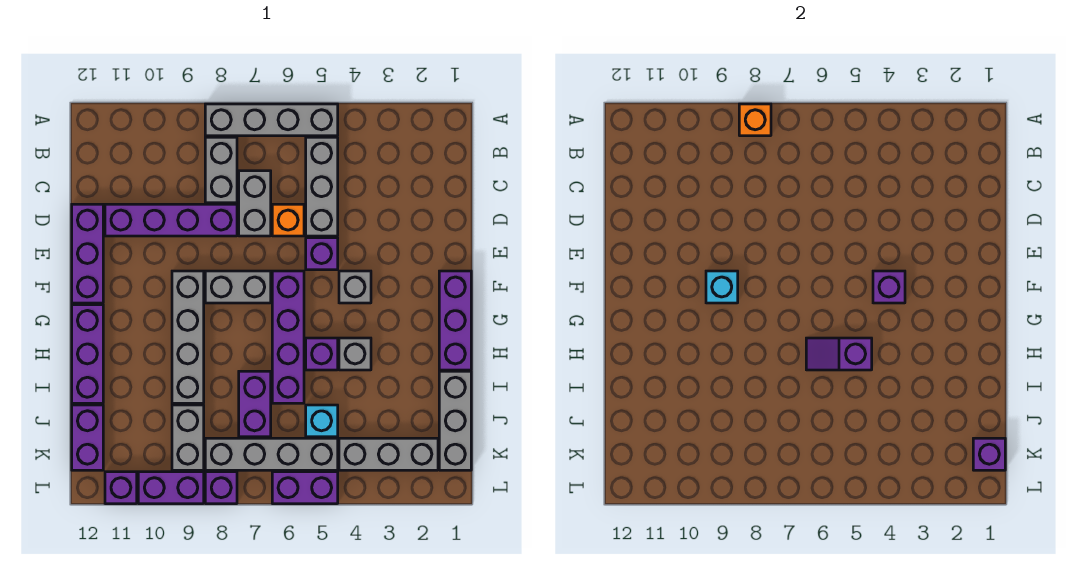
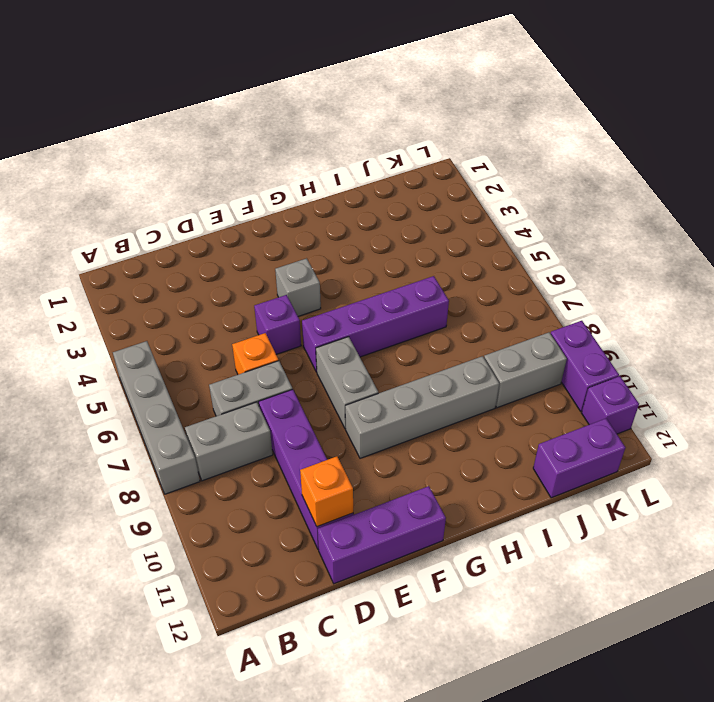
orange brick D11 level 2 -> orange brick A8 level 2
none -> grey brick B5:D5 level 1
none -> purple brick F1:H1 level 1
none -> purple brick G12:I12 level 1
none -> grey brick H4 level 1

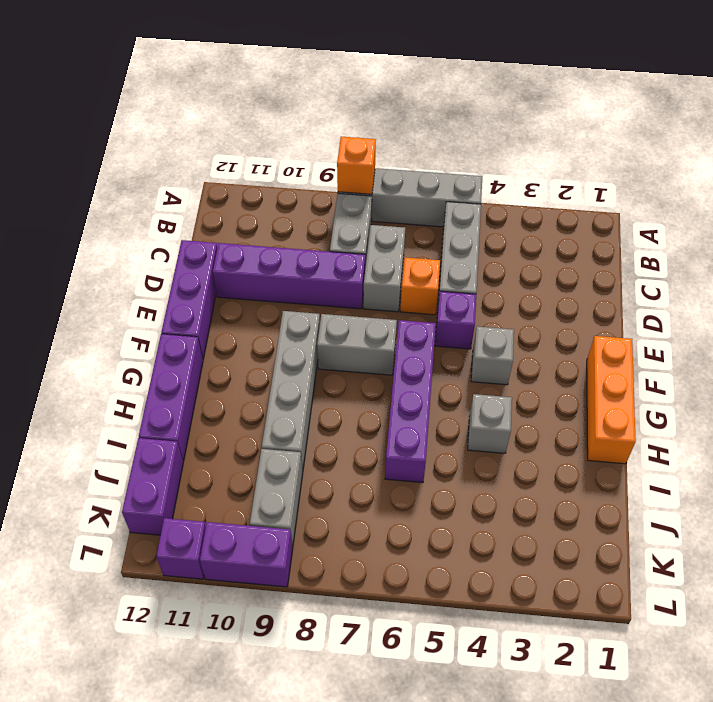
orange brick F1:H1 level 1 -> purple brick F1:H1 level 1
none -> purple brick H5 level 1
none -> grey brick I1:K1 level 1
none -> purple brick I7:J7 level 1
none -> cyan brick J5 level 1

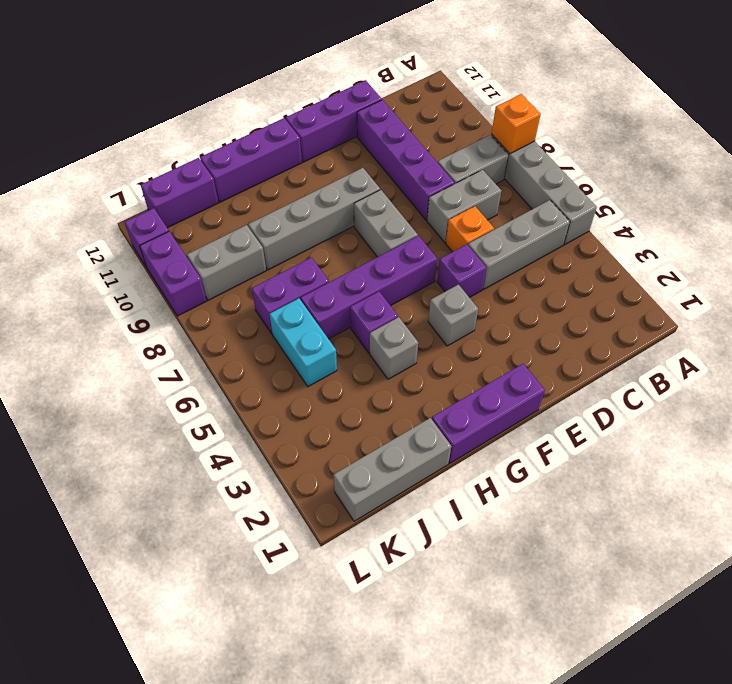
cyan brick J5:J6 level 1 -> cyan brick J5 level 1
none -> grey brick K2:K4 level 1
none -> grey brick K5:K8 level 1
none -> purple brick L5:L6 level 1
none -> purple brick L8 level 1

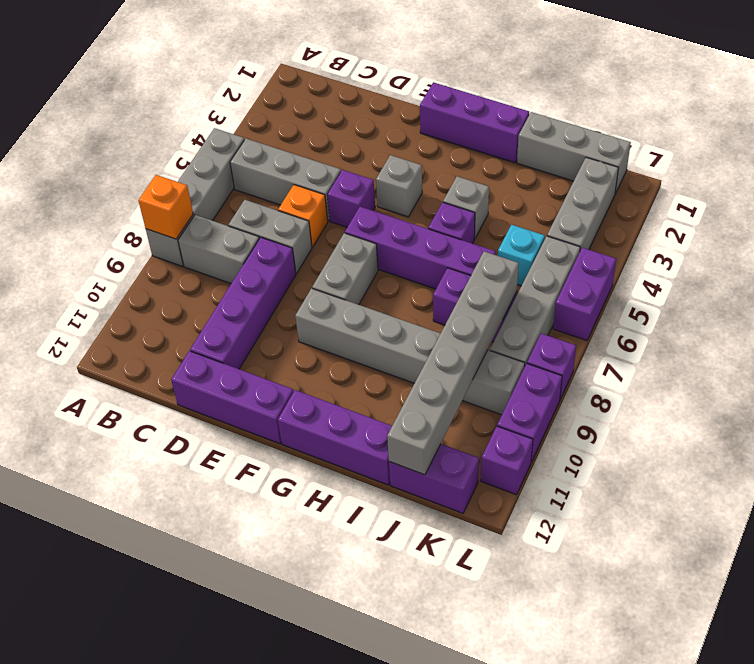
grey brick J7:J12 level 2 -> none
none -> purple brick F4 level 2
none -> cyan brick F9 level 2
none -> purple slope H5:H6 level 2 top 5
none -> purple brick K1 level 2

